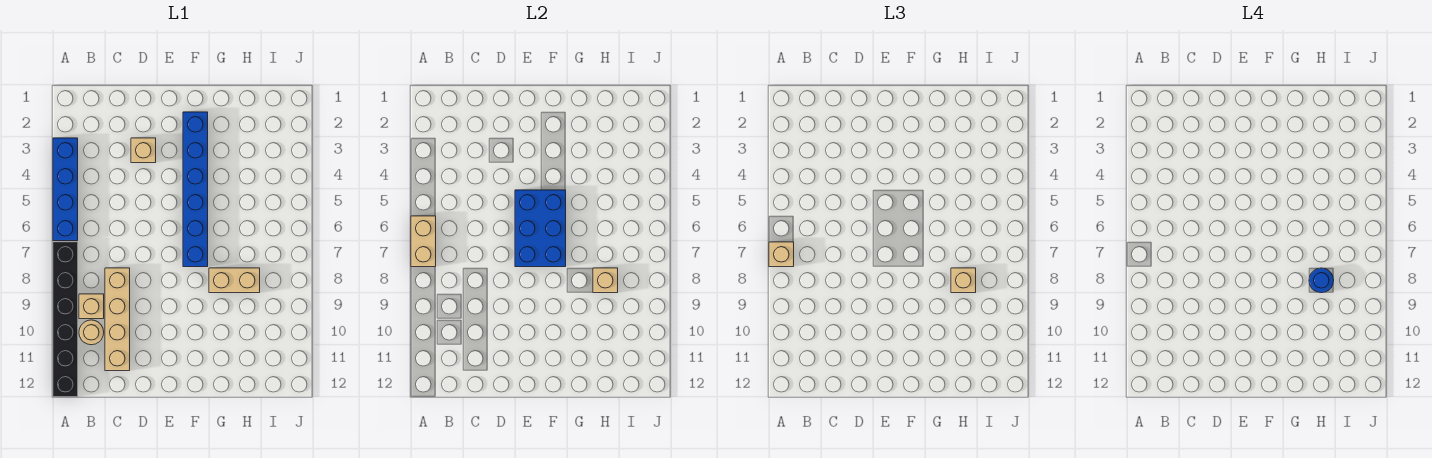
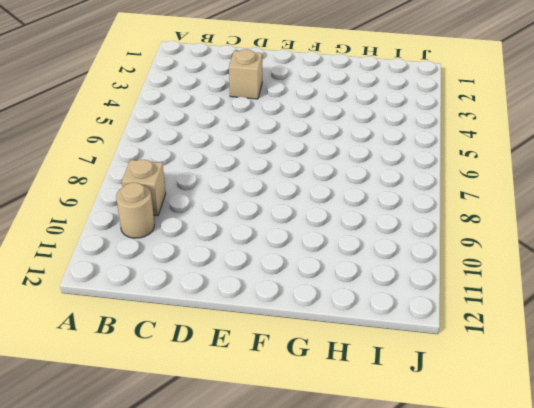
none -> blue brick A3:A6 level 1
none -> black brick A7:A12 level 1
none -> tan brick C8:C11 level 1

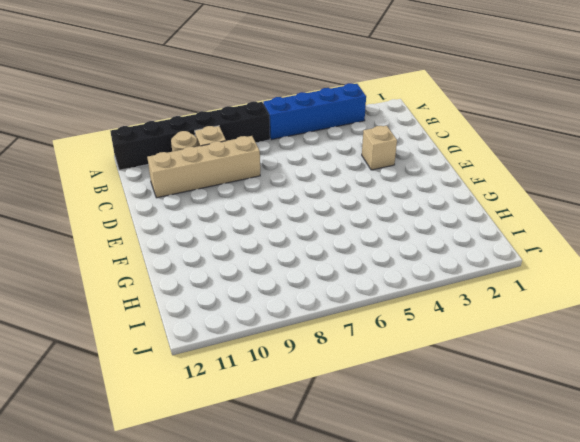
none -> blue brick F2:F7 level 1
none -> tan brick G8:H8 level 1
none -> tan brick A6:A7 level 2

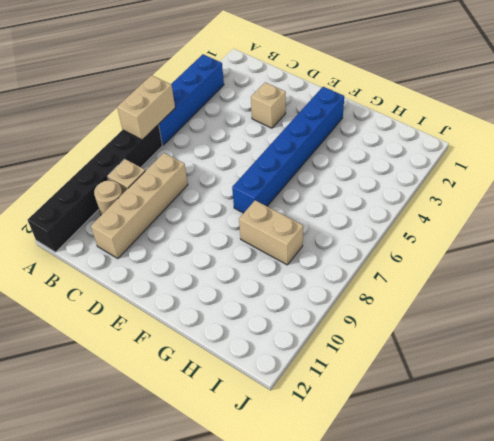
none -> blue brick E5:F7 level 2
none -> tan brick H8 level 2
none -> tan brick A7 level 3

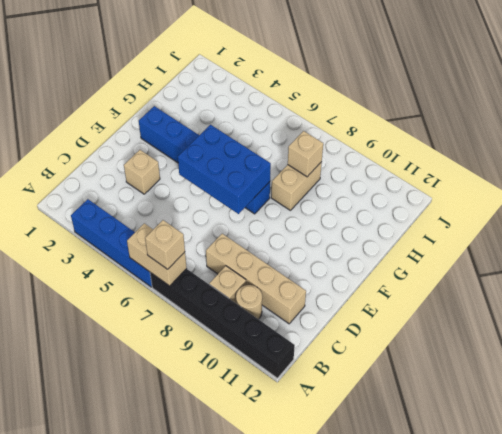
none -> tan brick H8 level 3
none -> blue round brick H8 level 4

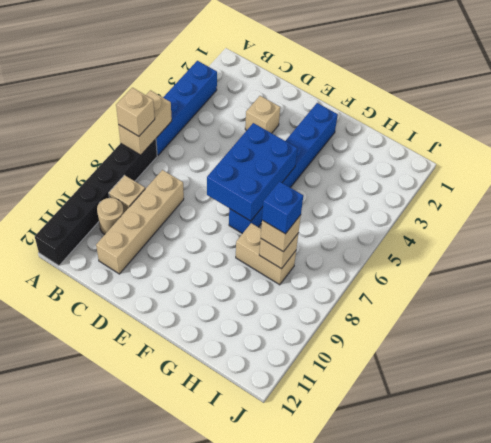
blue brick H8 level 4 -> blue round brick H8 level 4

